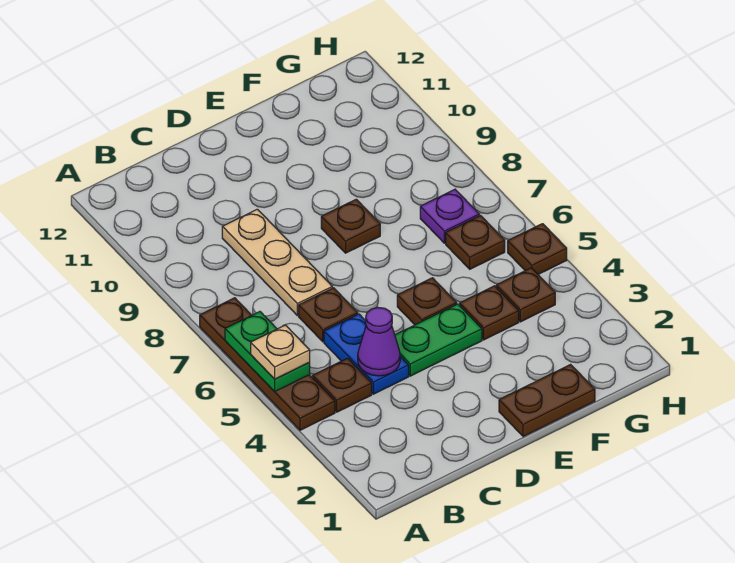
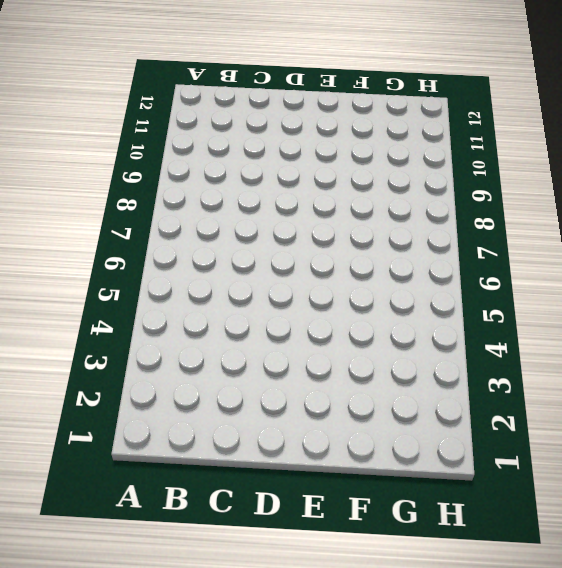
none -> brown plate A4:A7 level 1
none -> brown plate B4 level 1
none -> blue plate C4:C5 level 1

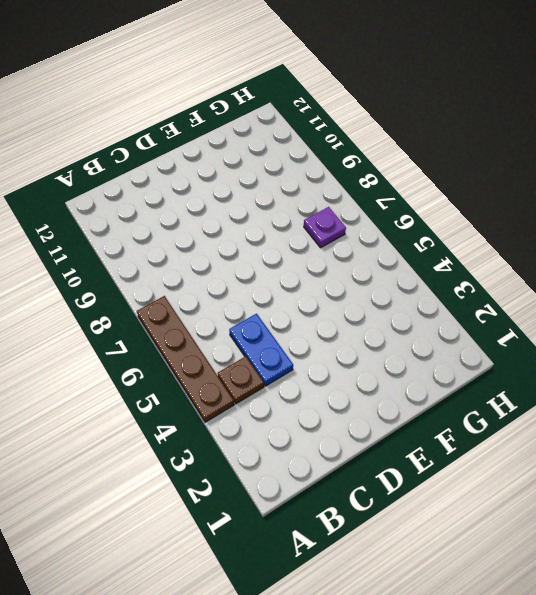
none -> brown plate C6 level 1
none -> tan plate C7:C9 level 1
none -> green plate D4:E4 level 1

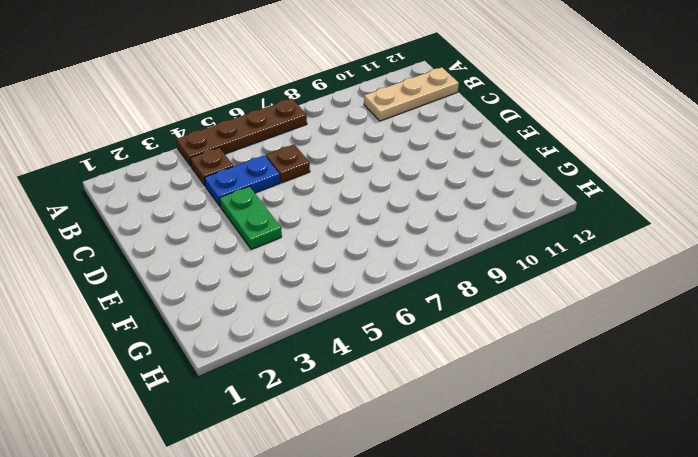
tan plate B10:B12 level 1 -> tan plate C7:C9 level 1
none -> brown plate E1:F1 level 1
none -> brown plate E5 level 1
none -> brown plate E8 level 1

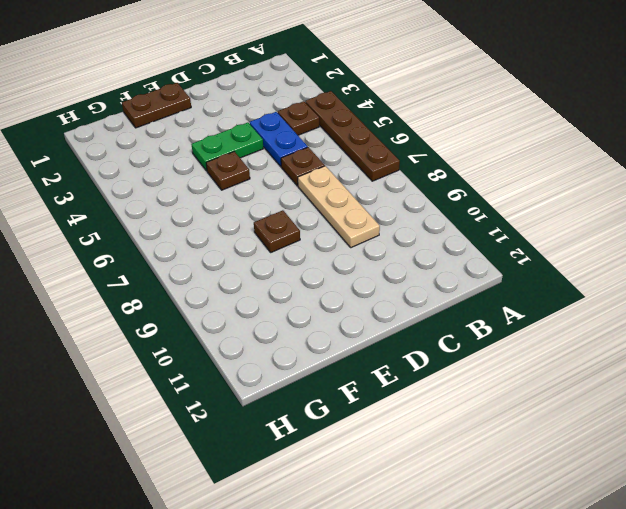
none -> brown plate F4 level 1
none -> brown plate G4 level 1
none -> brown plate G6 level 1

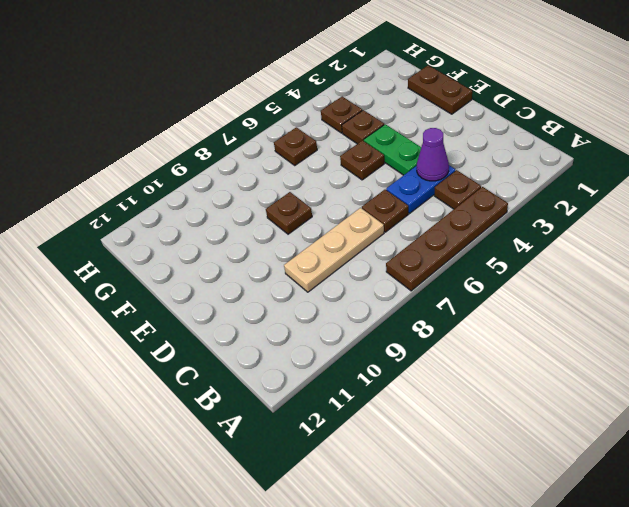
none -> purple plate G7 level 1
none -> brown plate H5 level 1
none -> green plate A5:A6 level 2

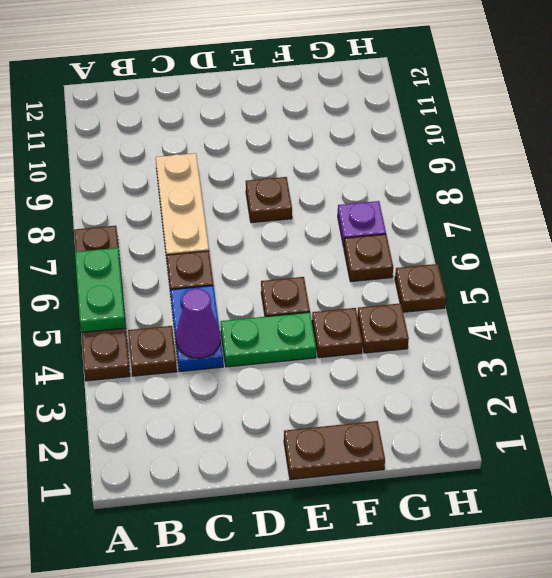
none -> tan plate A5 level 3

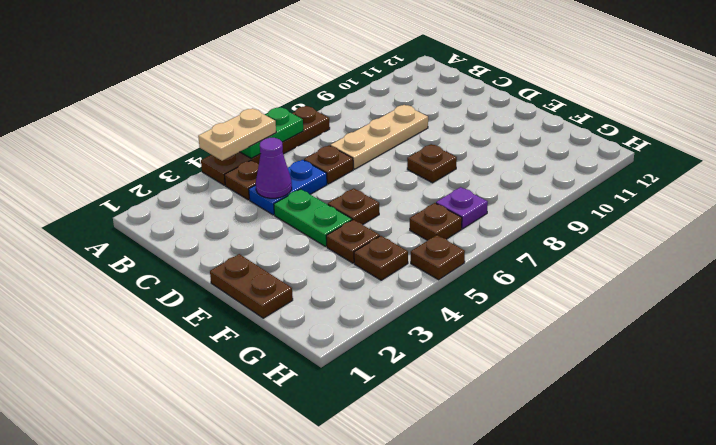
tan plate A4:A5 level 3 -> tan plate A5 level 3

